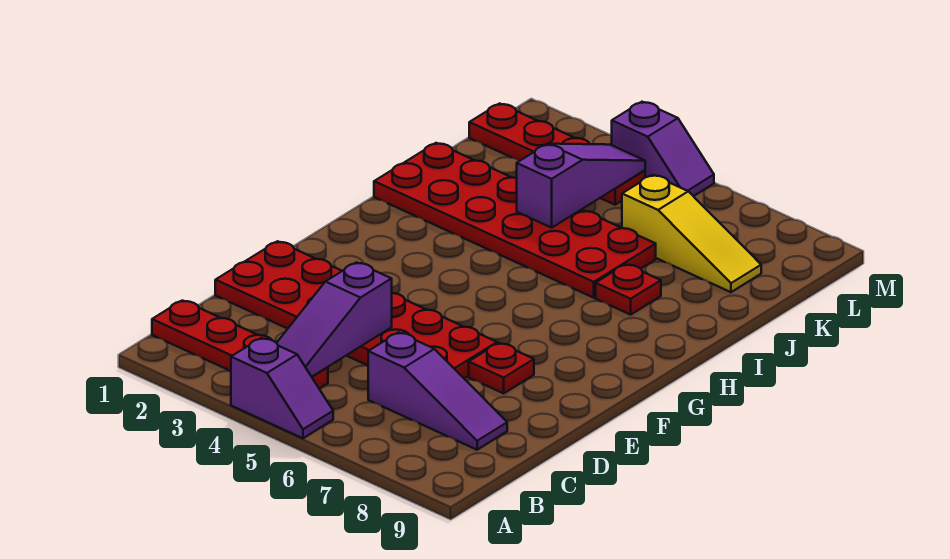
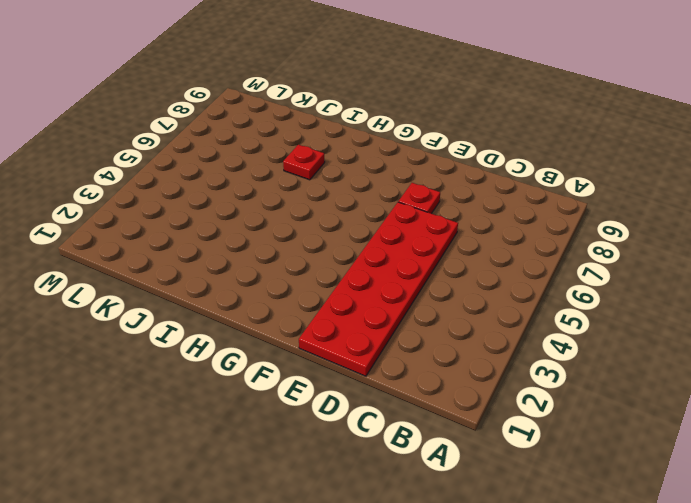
none -> purple slope A4:A5 level 1 top 4
none -> red plate B1:B4 level 1
none -> purple slope C6:C8 level 1 top 6

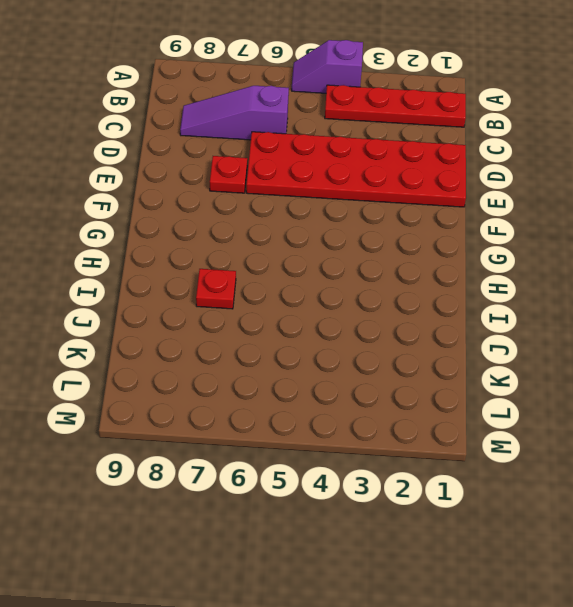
none -> red plate I1:J6 level 1
none -> yellow slope K6:K8 level 1 top 6
none -> red plate L1:L4 level 1

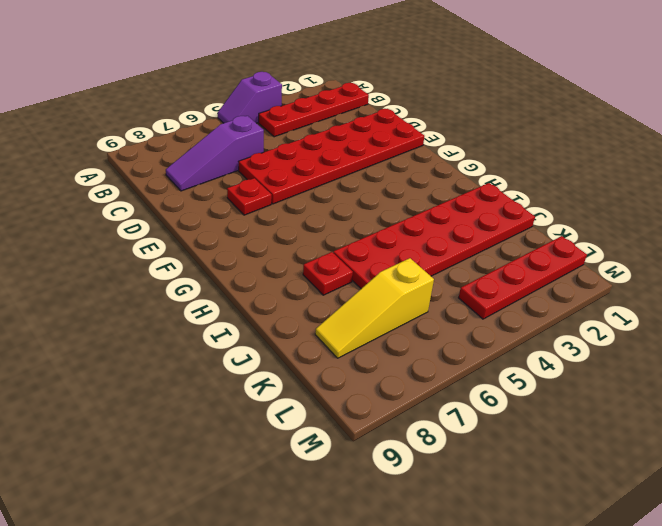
none -> purple slope M4:M5 level 1 top 4
none -> purple slope B4:D4 level 2 top D
none -> purple slope J4:L4 level 2 top J

